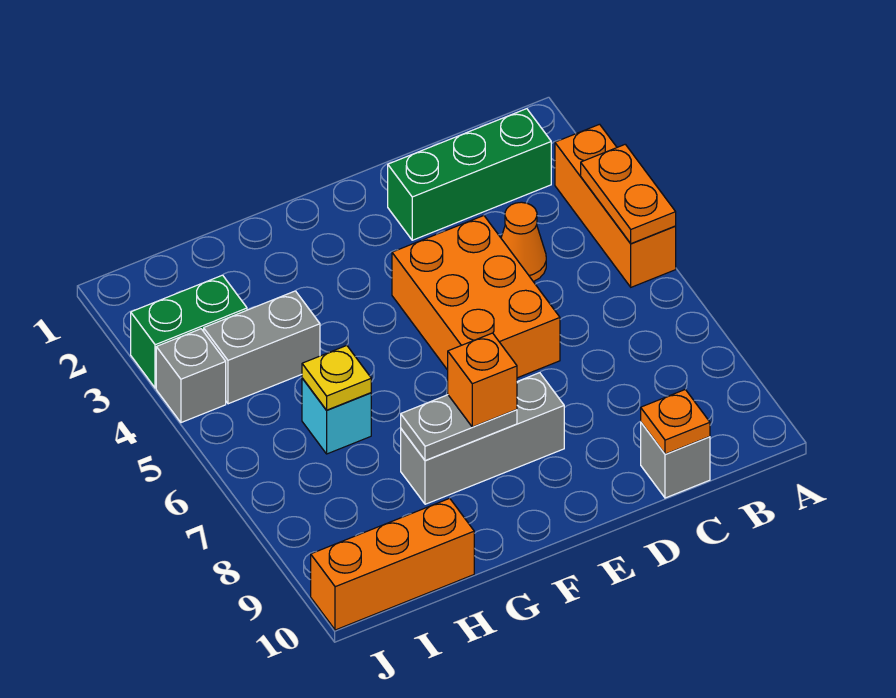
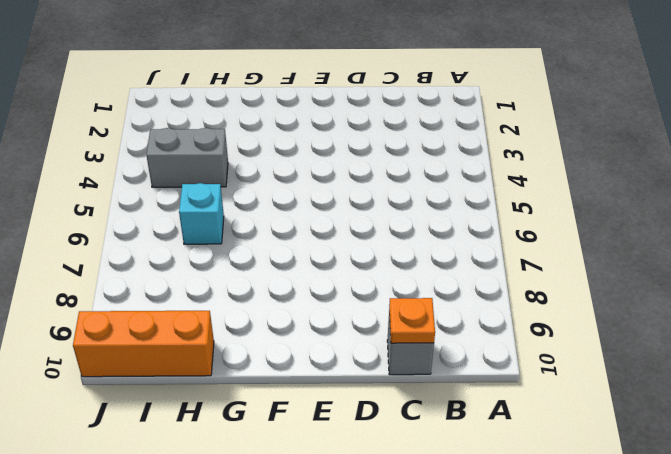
none -> orange brick A3:A5 level 1
none -> green brick B2:D2 level 1
none -> orange cone C4 level 1

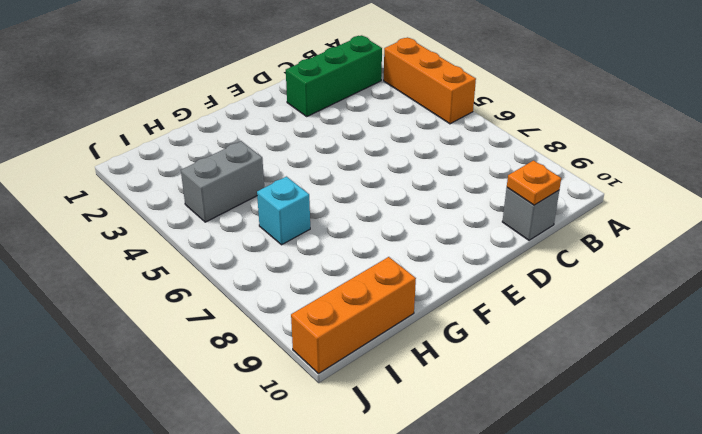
none -> orange cone C4 level 1
none -> orange brick D4:E6 level 1
none -> grey brick E8:G8 level 1

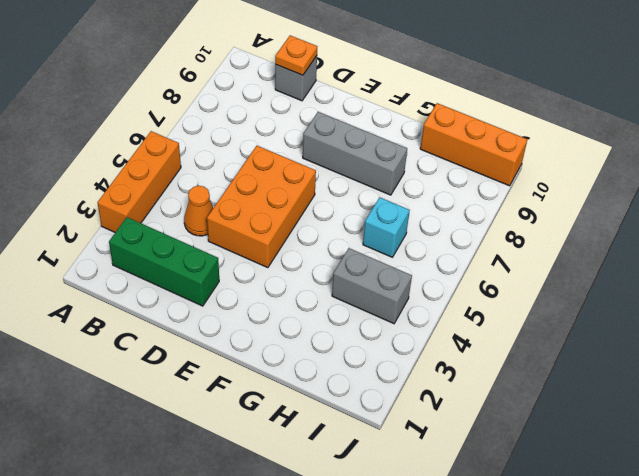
none -> green brick I3:J3 level 1
none -> grey brick J4 level 1
none -> orange plate A4:A5 level 2

